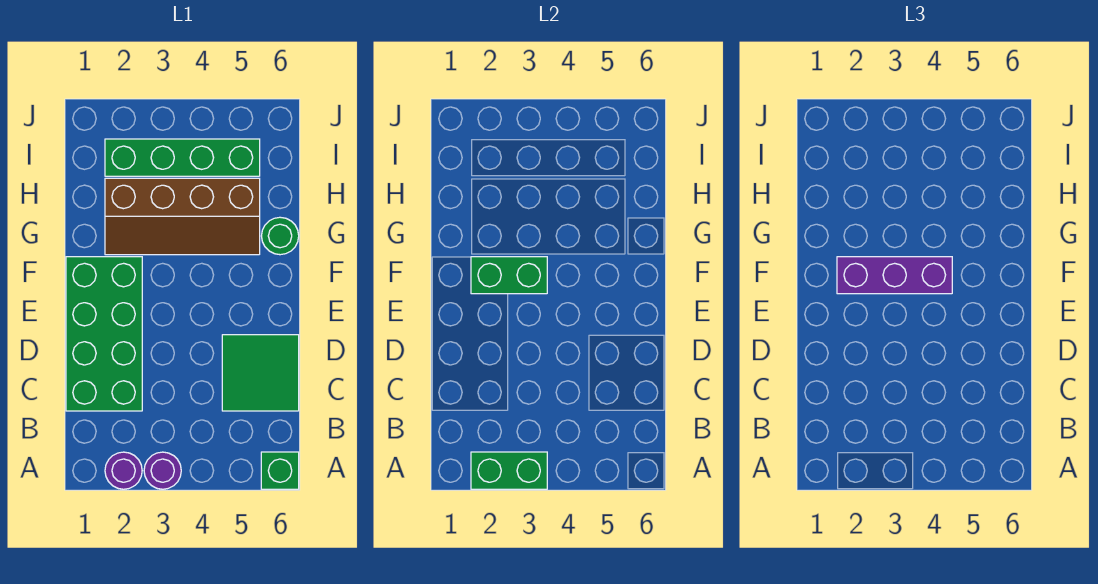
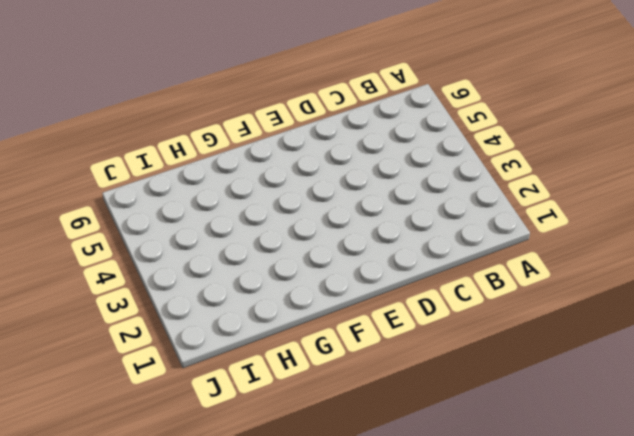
none -> purple round brick A2 level 1
none -> purple round brick A3 level 1

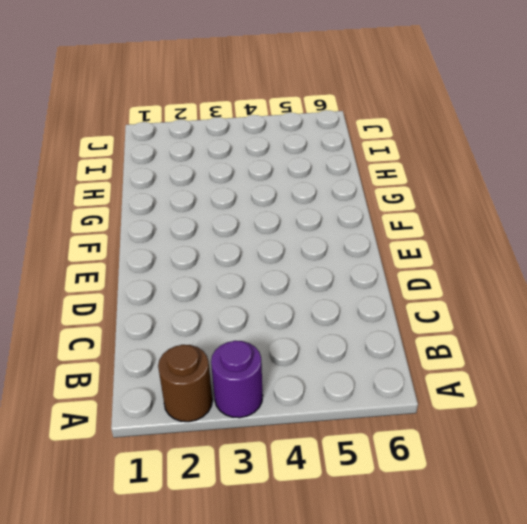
brown round brick A2 level 1 -> purple round brick A2 level 1
none -> green brick A6 level 1
none -> green brick C1:F2 level 1

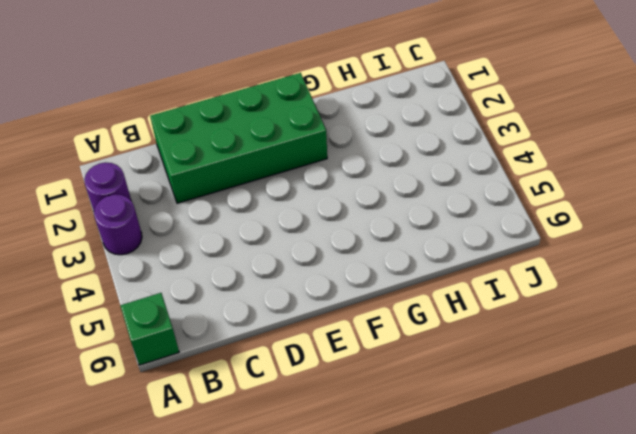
none -> green tile C5:D6 level 1
none -> brown slope G2:H5 level 1 top H

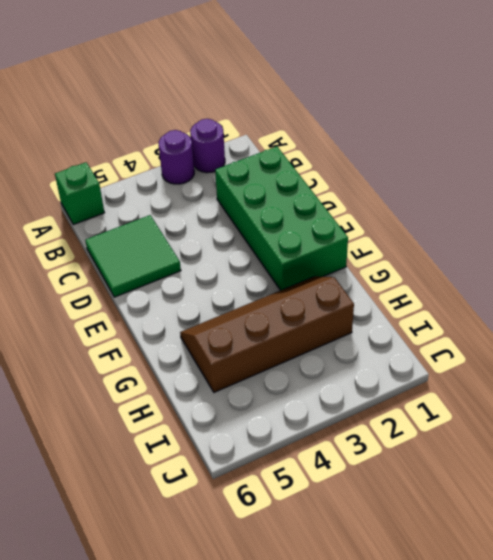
none -> green round brick G6 level 1
none -> green brick I2:I5 level 1

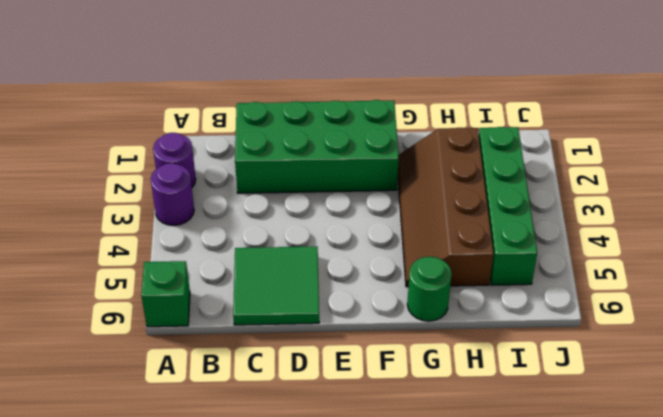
none -> green brick A2:A3 level 2
none -> green brick F2:F3 level 2

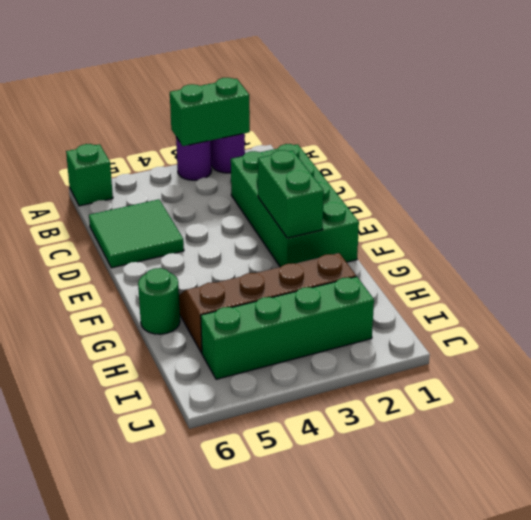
green brick E2:F2 level 2 -> green brick F2:F3 level 2
none -> purple brick F2:F4 level 3

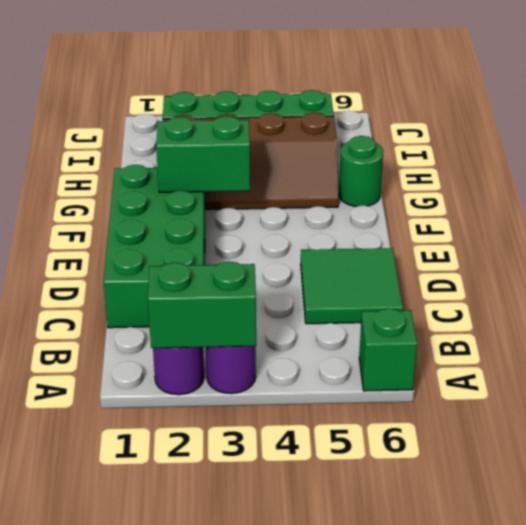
none -> purple brick F2:F4 level 3

